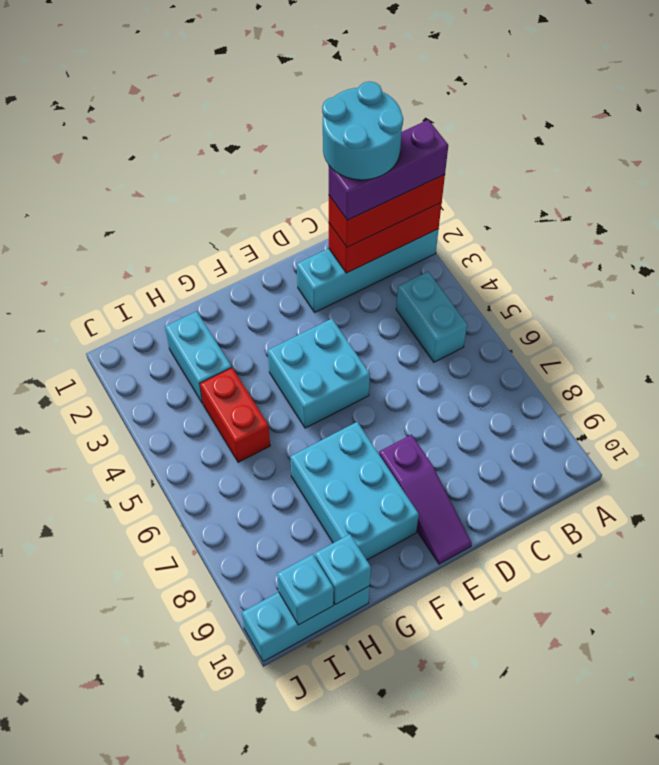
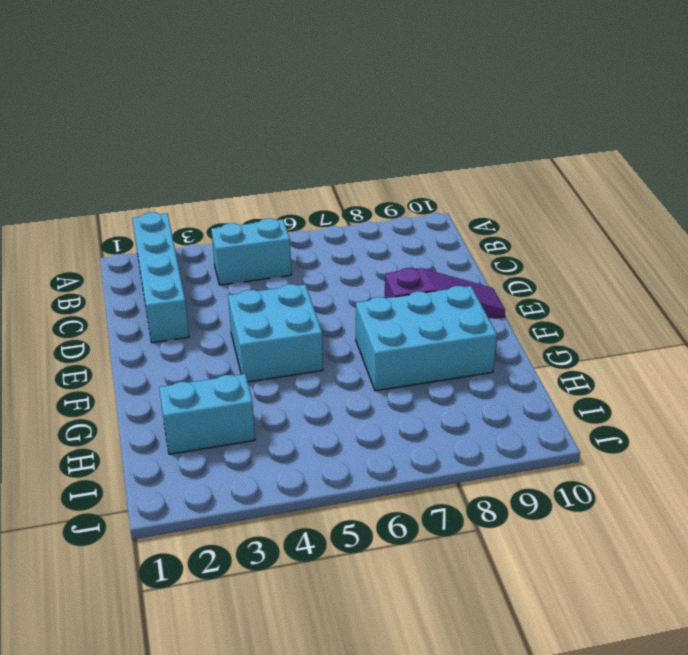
none -> red brick H4:H5 level 1
none -> cyan brick H10:J10 level 1
none -> red brick A2:C2 level 2

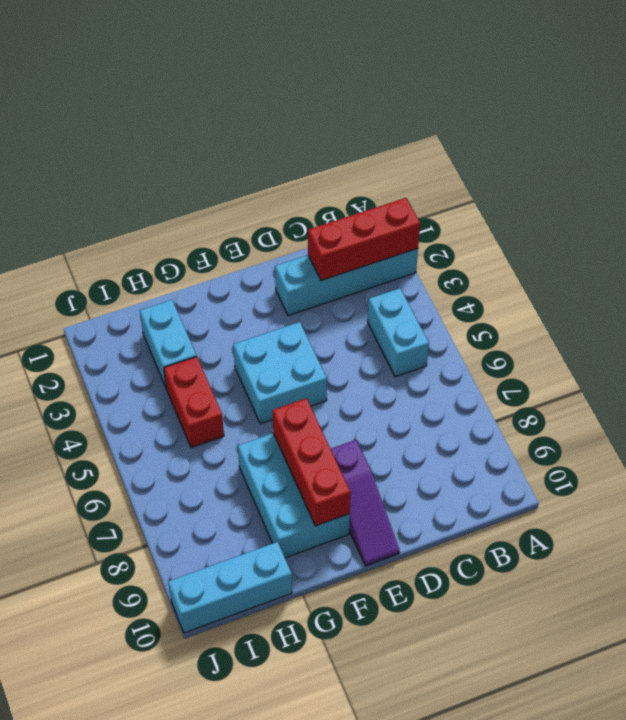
red brick F7:F9 level 2 -> red brick A2:C2 level 3
none -> cyan brick H10 level 2
none -> cyan brick I10 level 2
none -> purple brick A2:C2 level 4

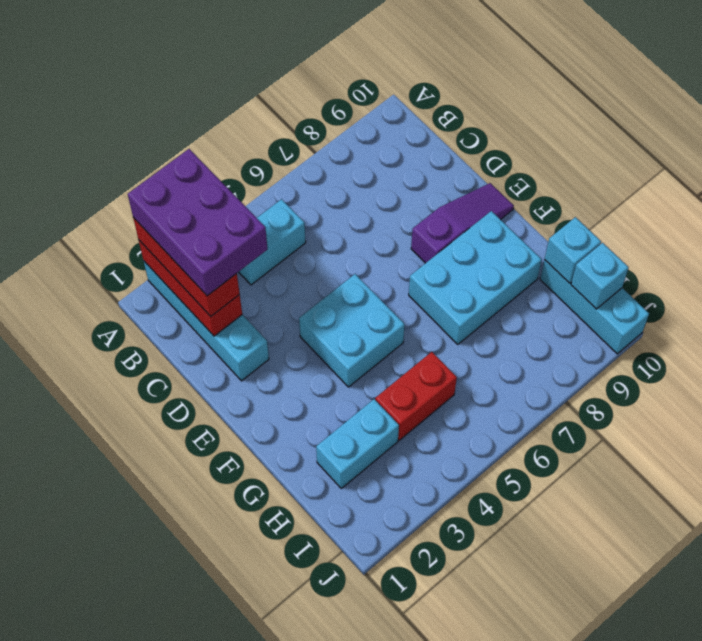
purple brick A2:C3 level 4 -> purple brick A2:C2 level 4
none -> cyan round brick B1:C2 level 5

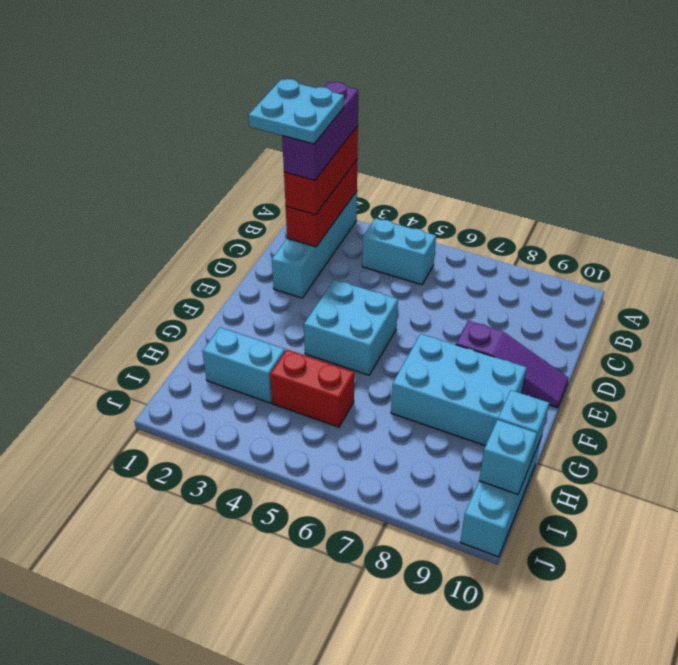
cyan plate B1:C2 level 5 -> cyan round brick B1:C2 level 5

